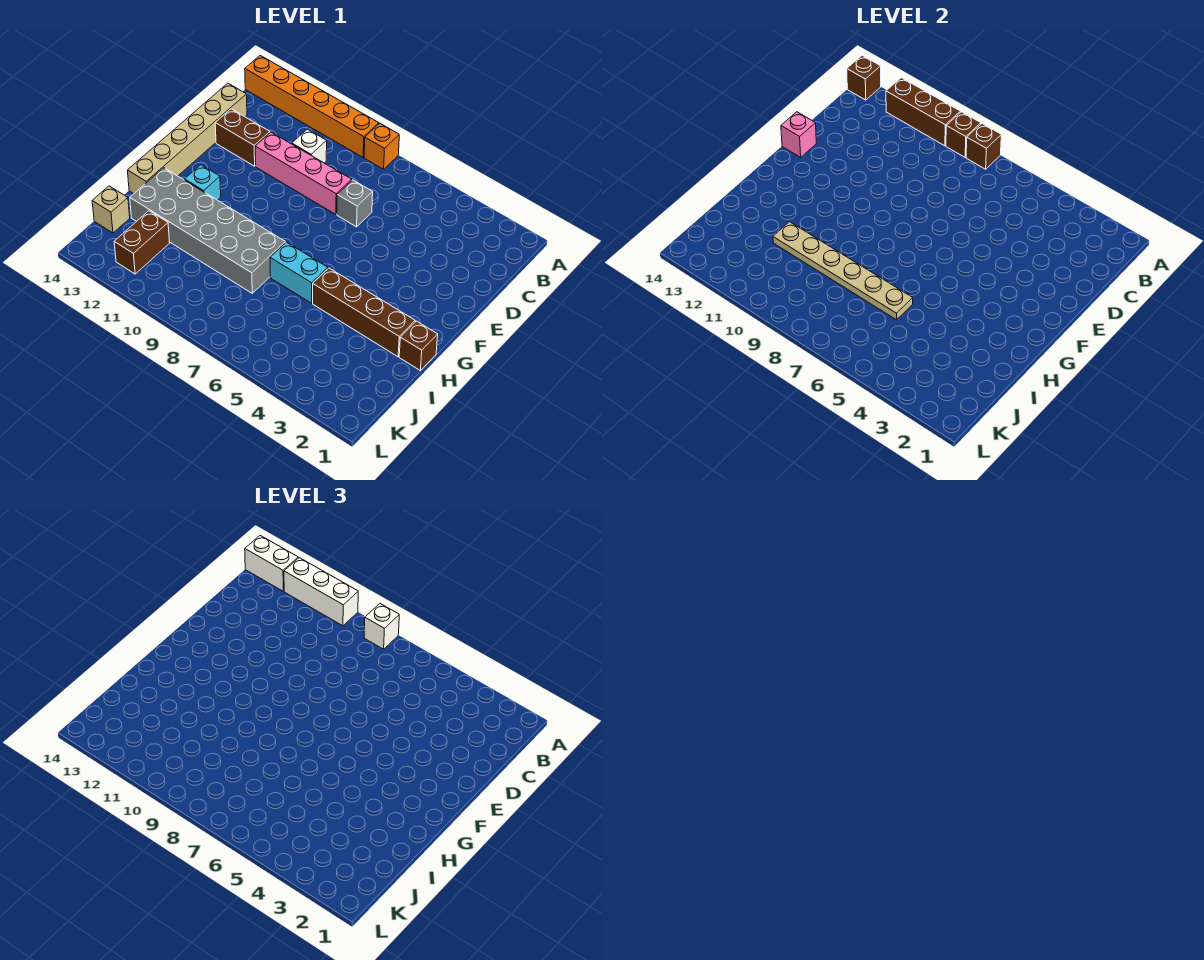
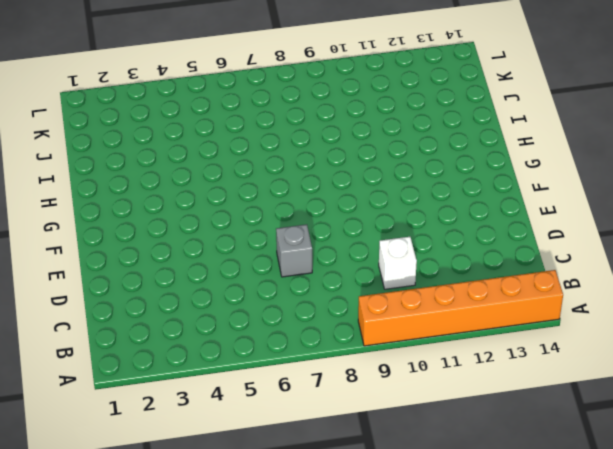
none -> orange brick A8 level 1
none -> tan brick C14:H14 level 1
none -> pink brick D8:D11 level 1

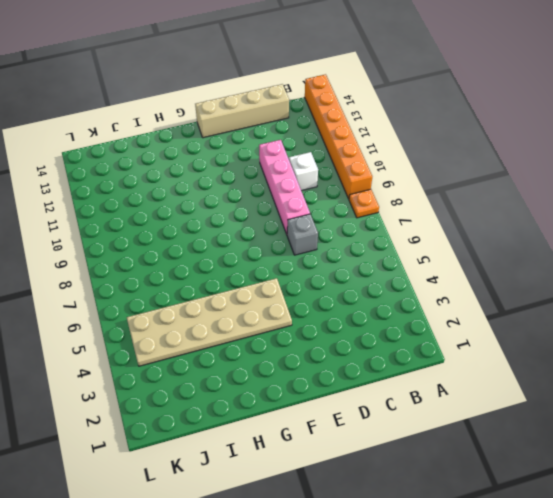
orange plate A8 level 1 -> orange brick A8 level 1
tan brick C14:F14 level 1 -> tan brick C14:H14 level 1
tan plate F4:K5 level 1 -> brown brick H2:H5 level 1
none -> brown brick D12:D13 level 1
none -> cyan brick G12 level 1
none -> brown brick H1 level 1

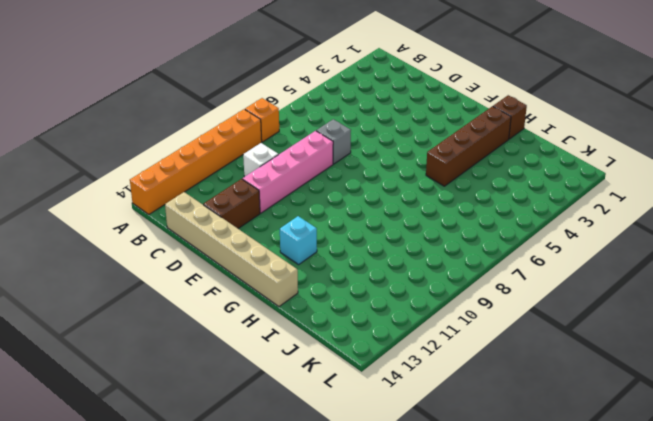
none -> cyan brick H6:H7 level 1
none -> grey brick H8:I13 level 1
none -> brown brick J12:K12 level 1

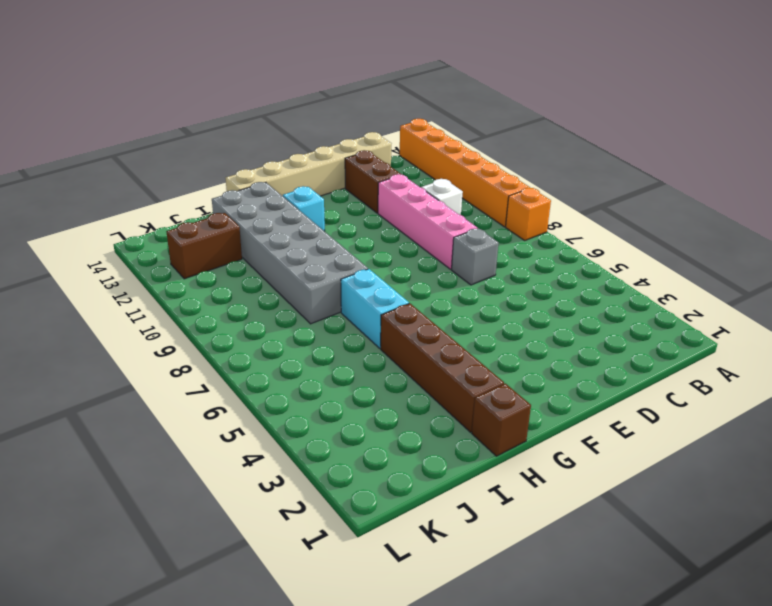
none -> tan brick J14 level 1
none -> brown brick A8 level 2
none -> brown brick A9 level 2

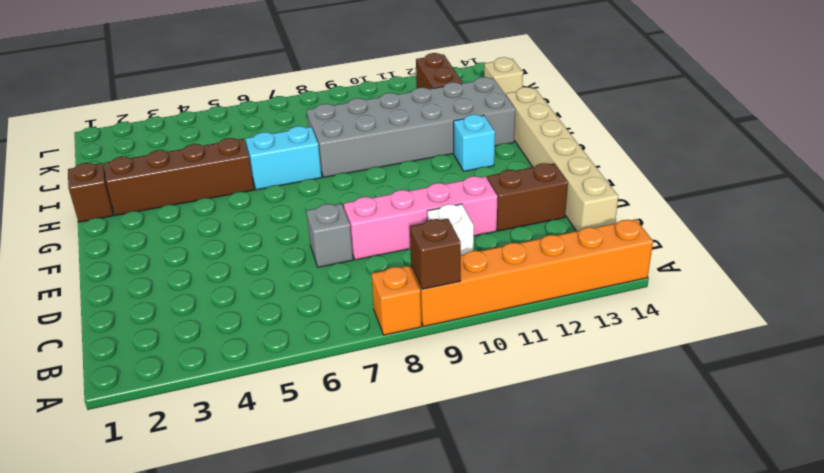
none -> brown brick A8 level 2
none -> brown brick A10:A12 level 2
none -> brown brick A14 level 2

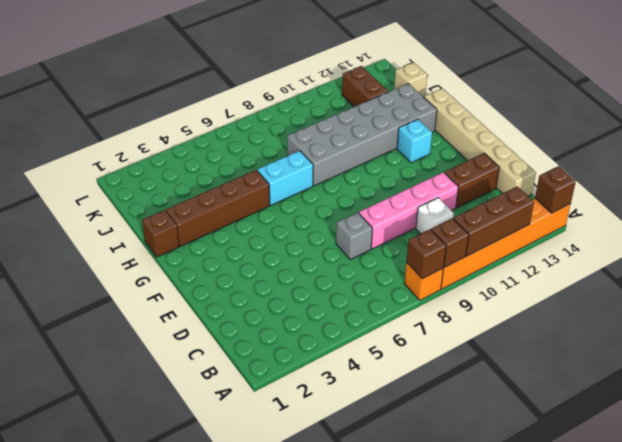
none -> pink brick E14 level 2
none -> tan plate I6:I11 level 2
none -> white brick A8 level 3

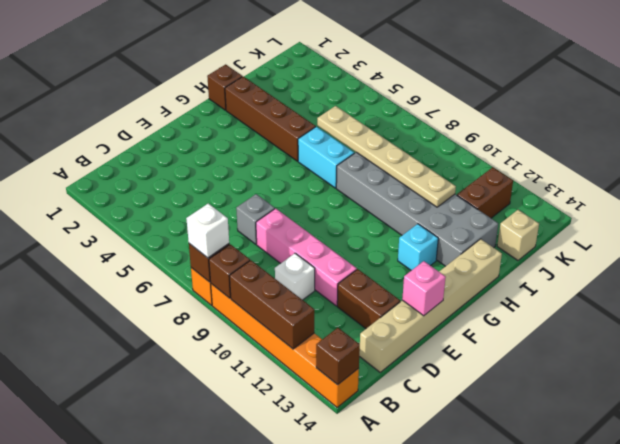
none -> white brick A10:A12 level 3
none -> white brick A13:A14 level 3

